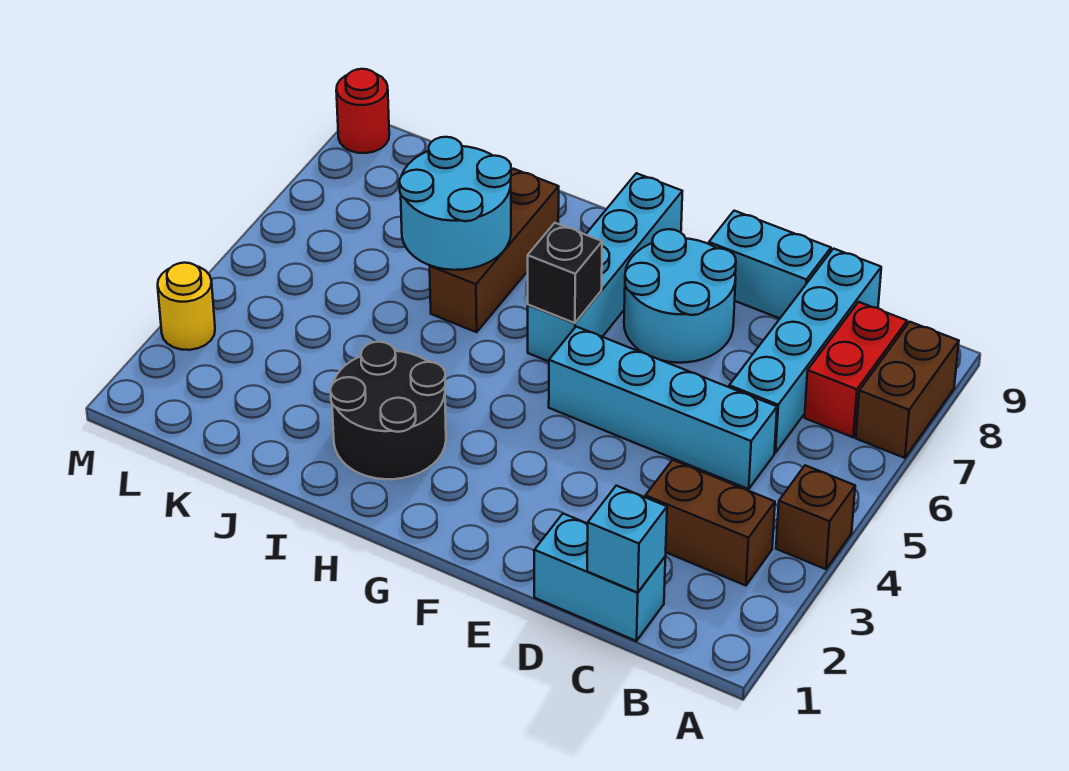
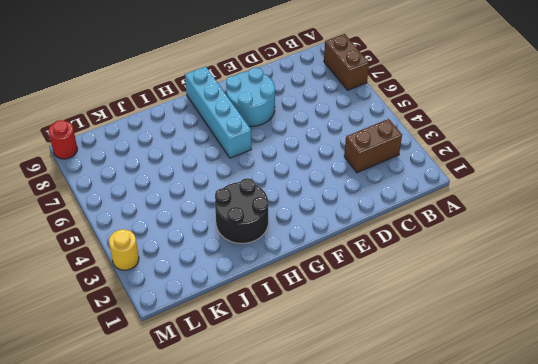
none -> brown brick A4 level 1
none -> red brick B7:B8 level 1
none -> cyan brick C1:D1 level 1

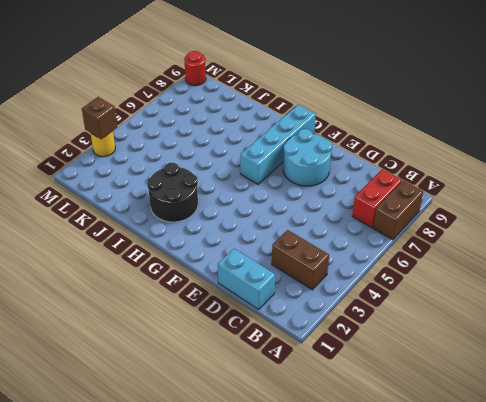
brown brick M3 level 2 -> brown brick A4 level 1
none -> cyan brick C5:F5 level 1
none -> cyan brick C6:C9 level 1
none -> cyan brick D9:E9 level 1

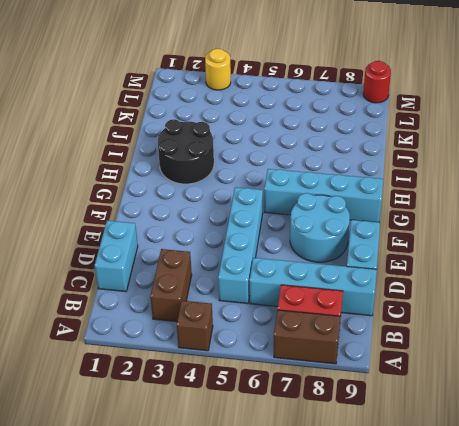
none -> brown brick I6:I8 level 1
none -> cyan brick C1 level 2
none -> black brick G6 level 2

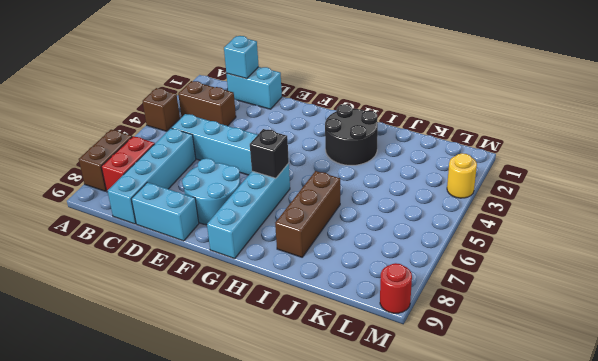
none -> cyan round brick I6:J7 level 2

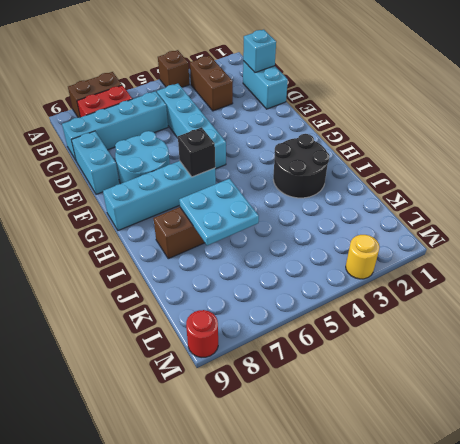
cyan plate I6:J7 level 2 -> cyan round brick I6:J7 level 2

